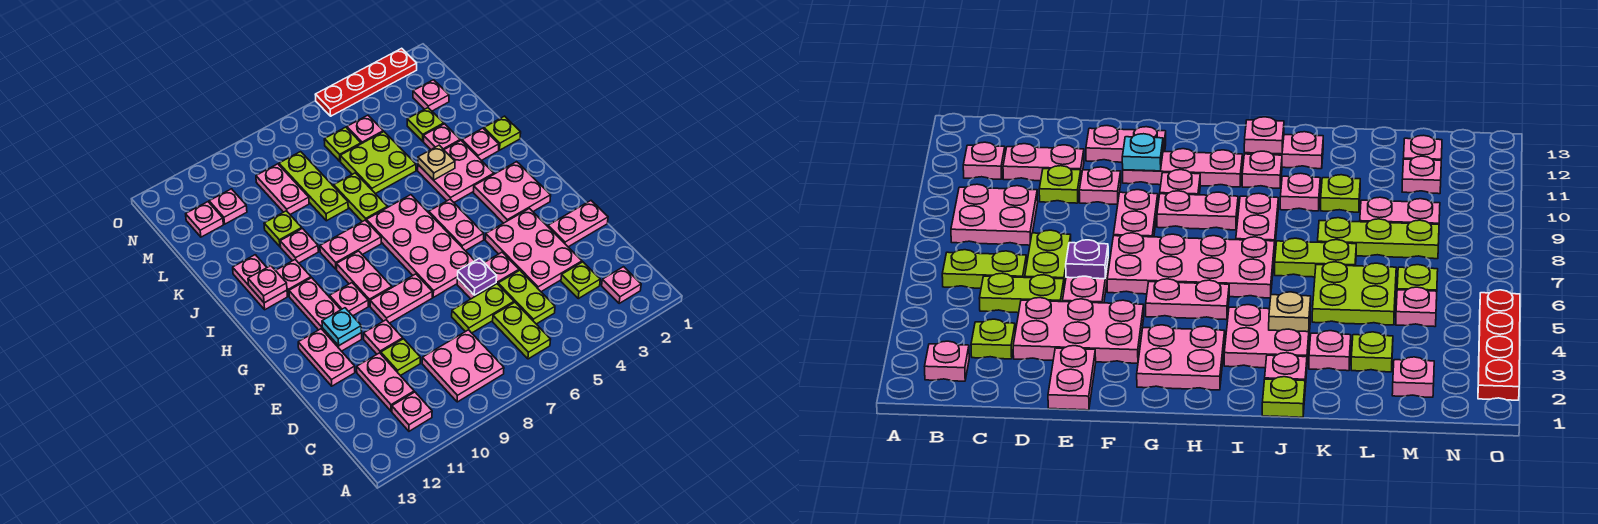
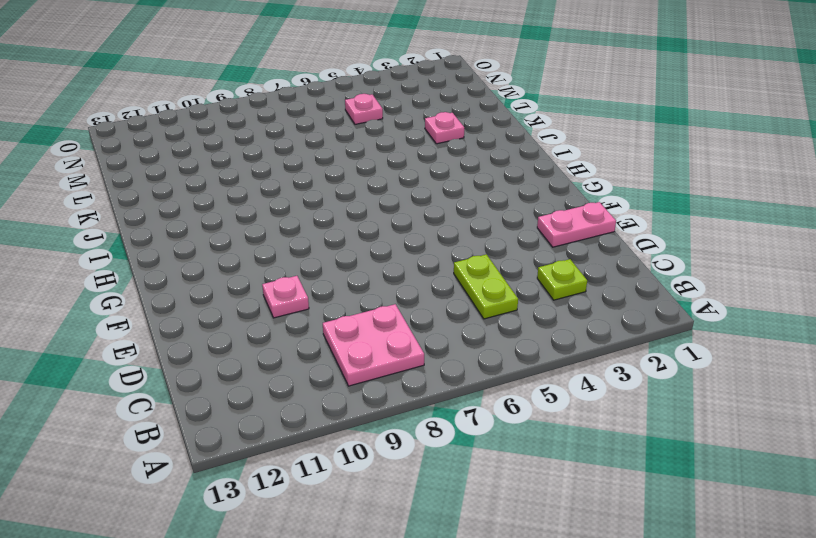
none -> pink plate B2 level 1
none -> lime plate B6:C6 level 1
none -> pink plate B11 level 1
none -> pink plate C11:D11 level 1

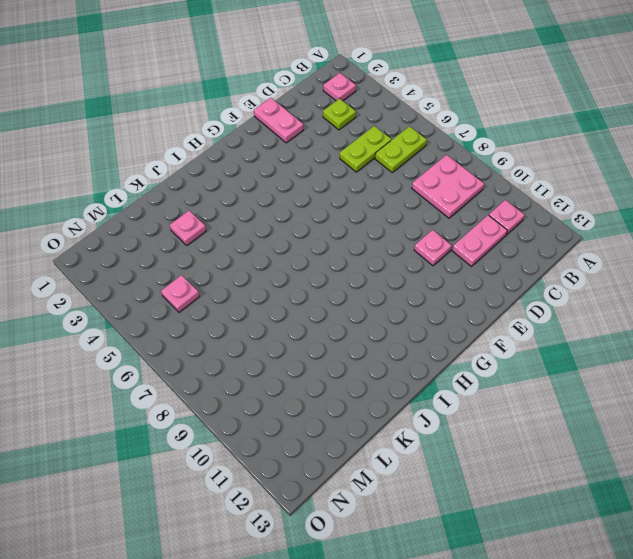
none -> pink plate D3:F4 level 1
none -> lime plate D6:D7 level 1
none -> lime plate D10 level 1
none -> pink plate E5:E6 level 1

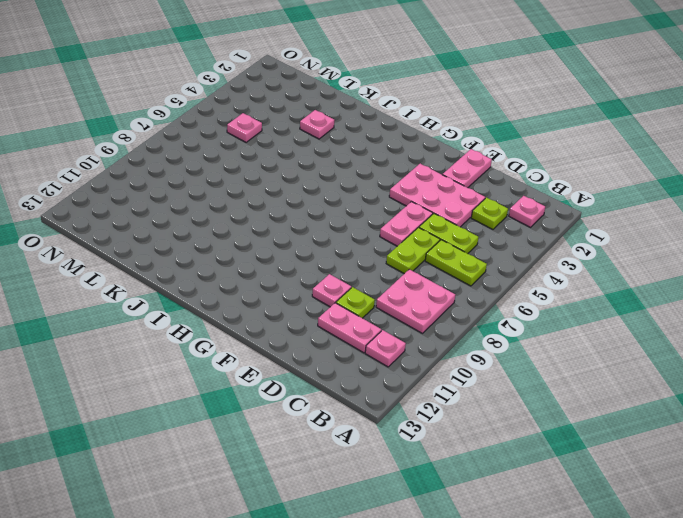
none -> pink plate E12:F12 level 1
none -> pink plate F6:I7 level 1
none -> pink plate F8:F9 level 1
none -> pink plate F11:H11 level 1

